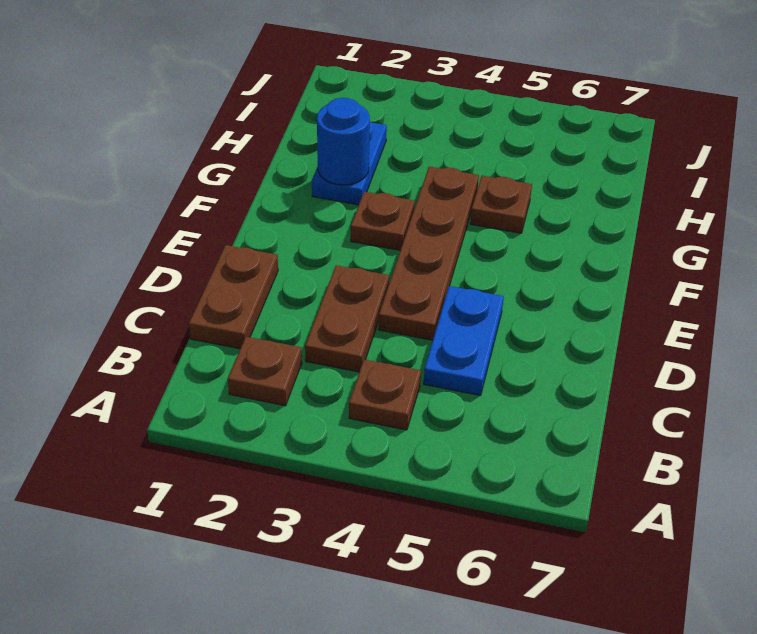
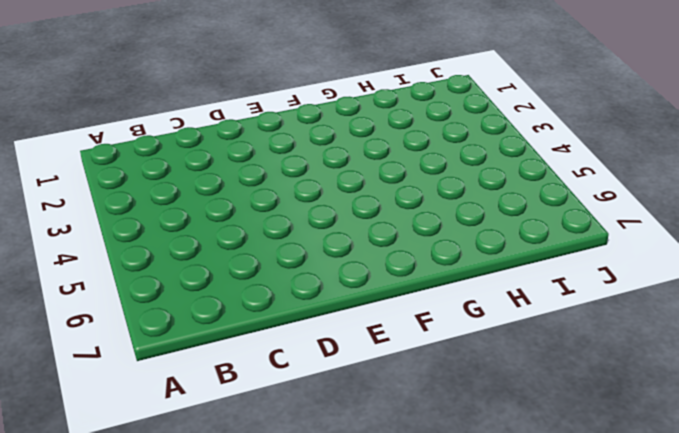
none -> brown plate B2 level 1
none -> brown plate B4 level 1

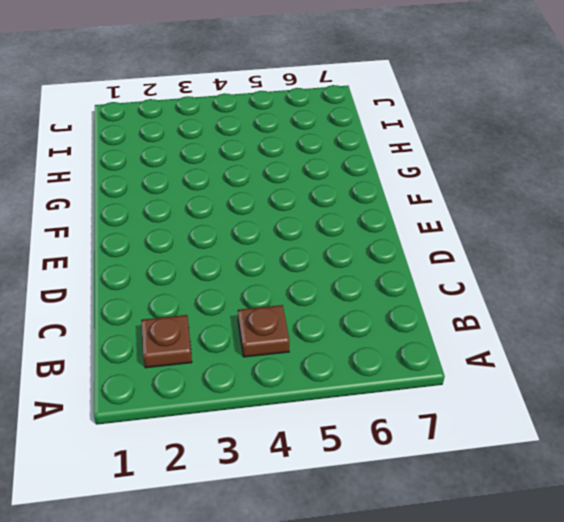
none -> brown plate C1:D1 level 1
none -> brown plate C3:D3 level 1

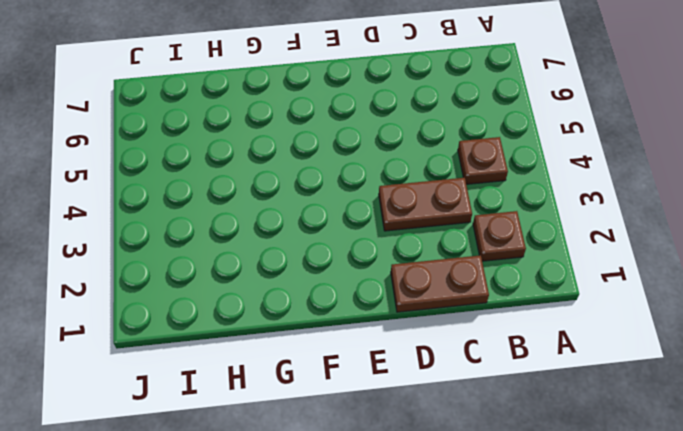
none -> blue plate C5:D5 level 1
none -> brown plate D4:G4 level 1

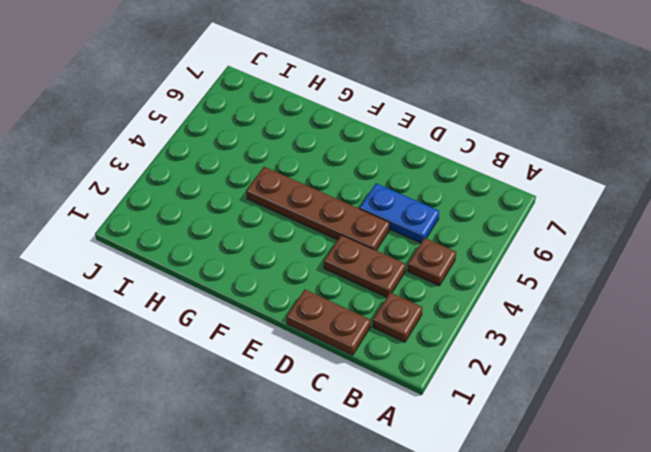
none -> brown plate F3 level 1
none -> blue plate G2:H2 level 1

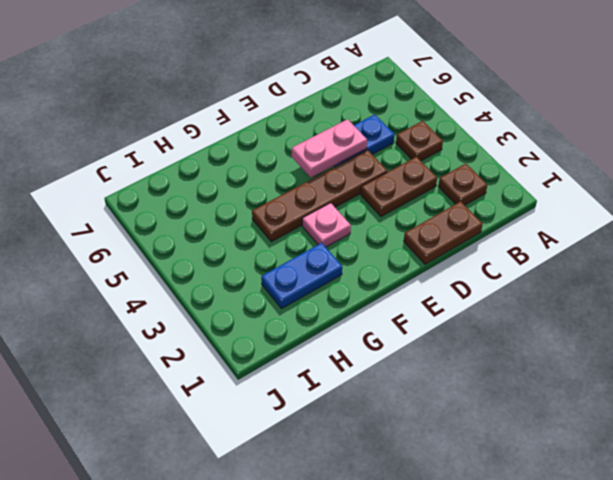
pink plate D5:E5 level 2 -> none
pink plate F3 level 1 -> brown plate F3 level 1
none -> brown plate G5 level 1
none -> blue round brick G2 level 2

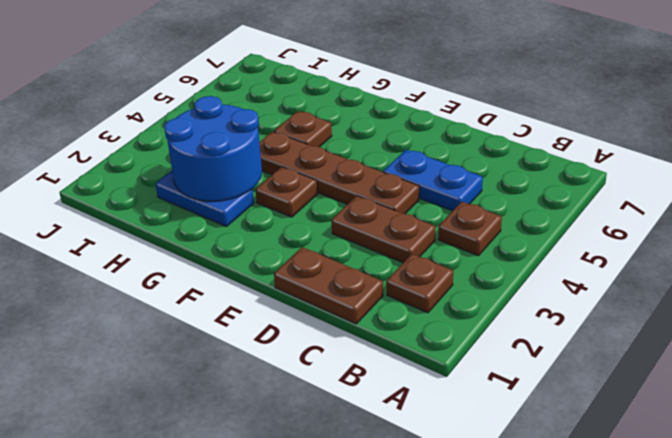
blue round brick G2:H3 level 2 -> blue round brick G2 level 2

